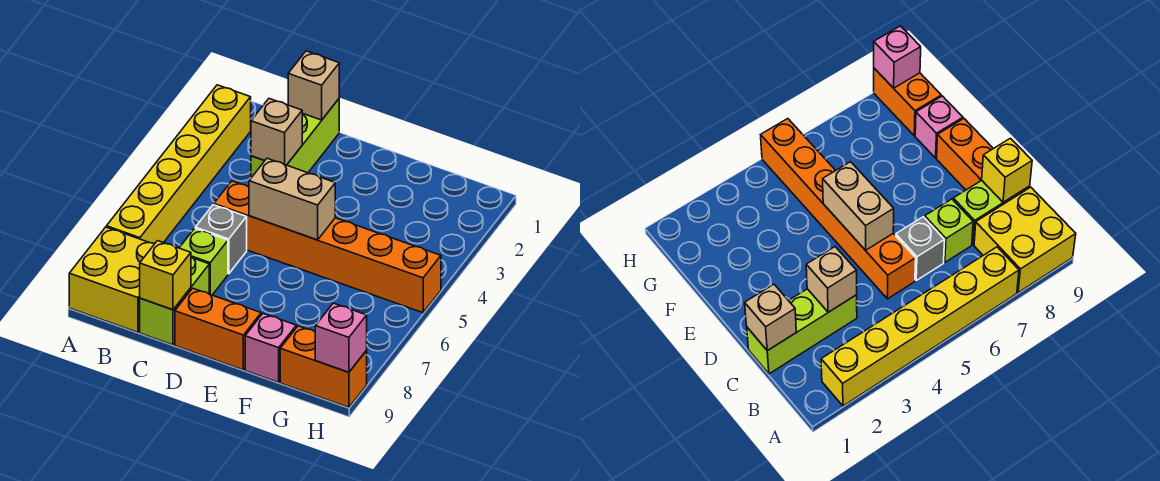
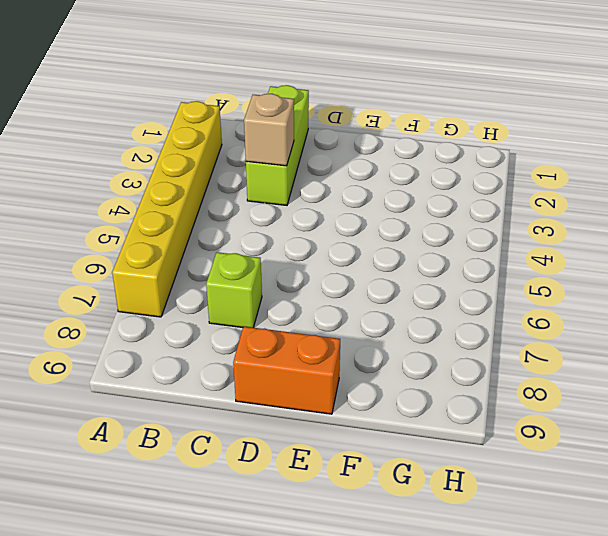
none -> yellow brick A8:B9 level 1
none -> orange brick C5:H5 level 1
none -> grey brick C6 level 1

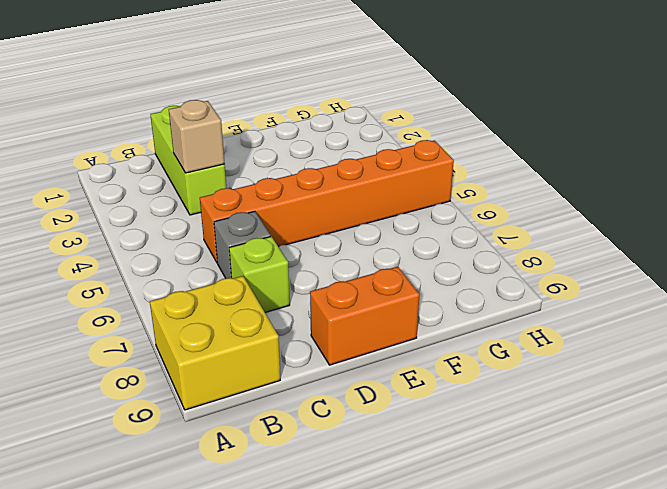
none -> yellow brick A2:A7 level 1
none -> lime brick C8:C9 level 1
none -> pink brick F9 level 1

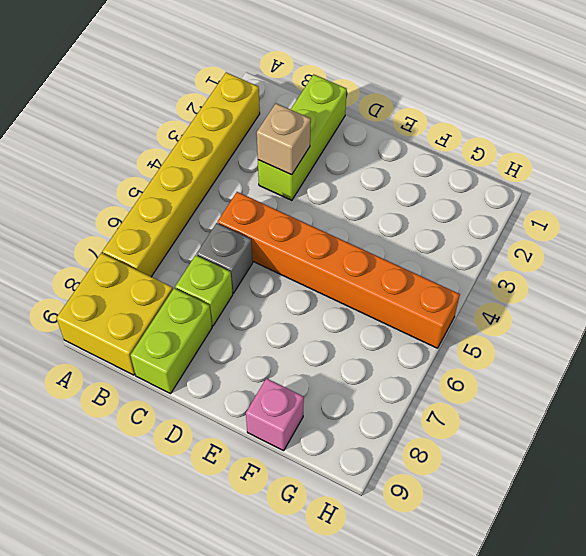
none -> orange brick D9:E9 level 1
none -> orange brick G9:H9 level 1
none -> tan brick C1 level 2

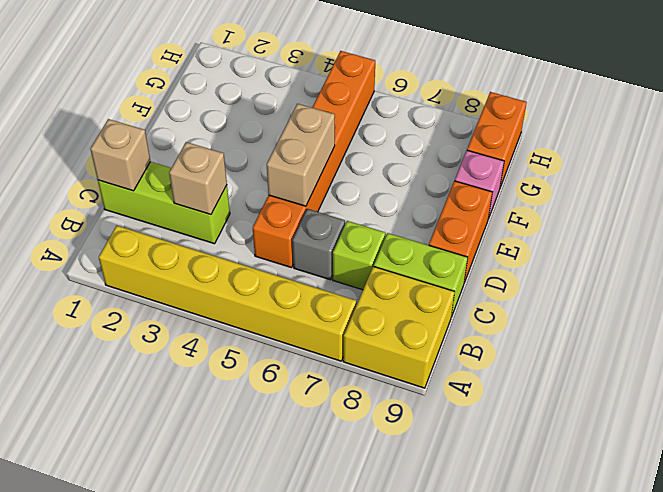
none -> yellow brick C9 level 2
none -> pink brick H9 level 2

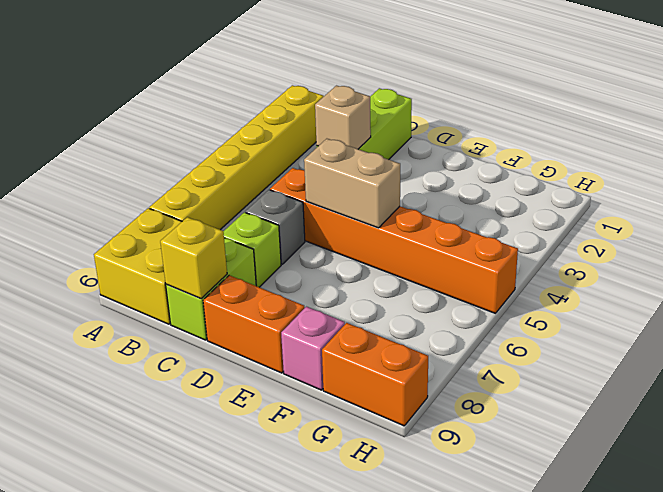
none -> tan brick C1 level 2
none -> pink brick H9 level 2

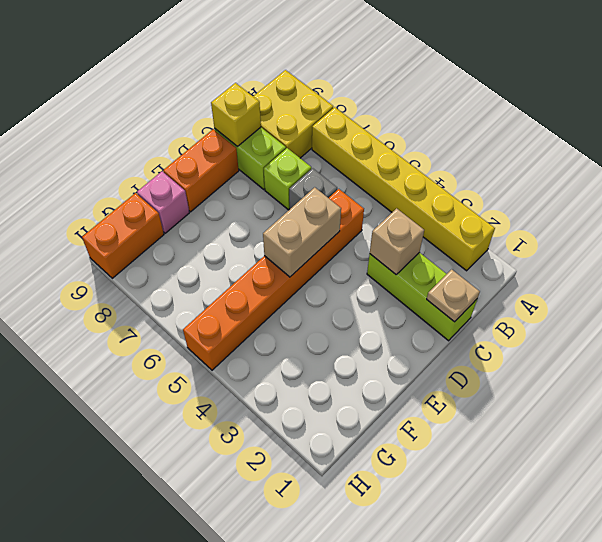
tan plate C1 level 2 -> tan brick C1 level 2
none -> pink brick H9 level 2

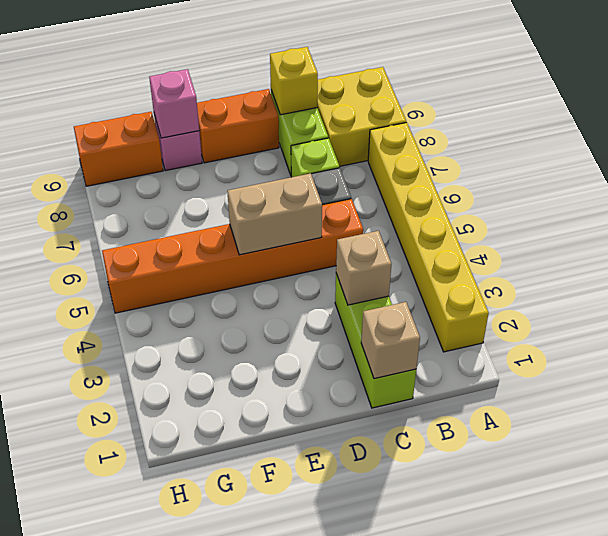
pink brick F9 level 2 -> pink brick H9 level 2

